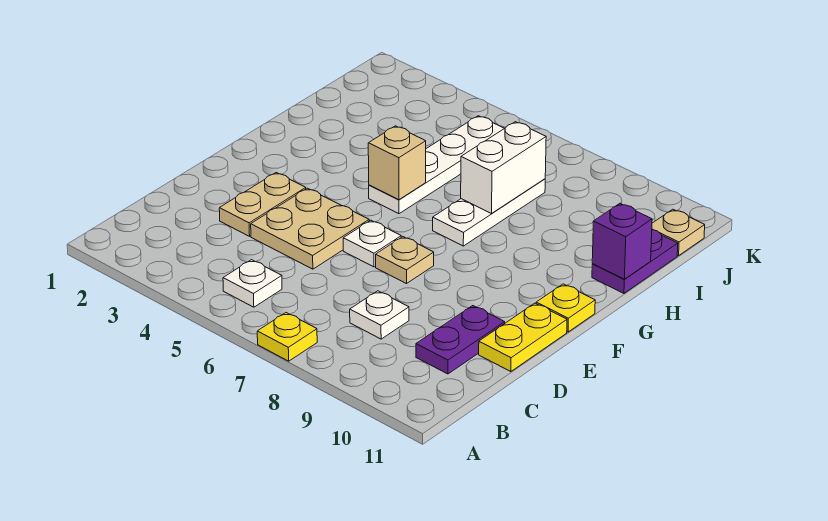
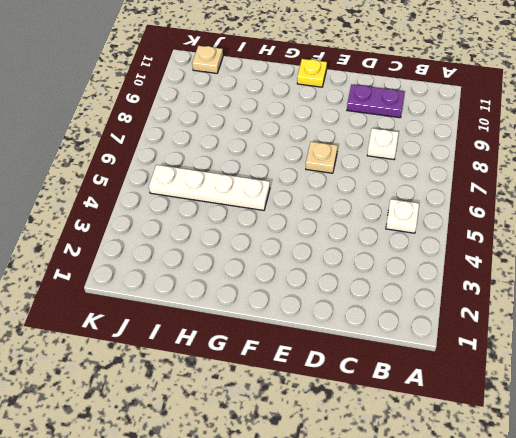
none -> yellow plate A7 level 1
none -> tan plate D3:E3 level 1
none -> tan plate D4:E5 level 1

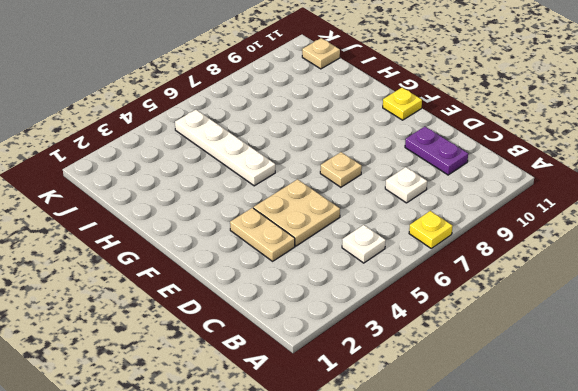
none -> yellow plate D11:E11 level 1
none -> white plate E6 level 1
none -> white plate G7:I7 level 1

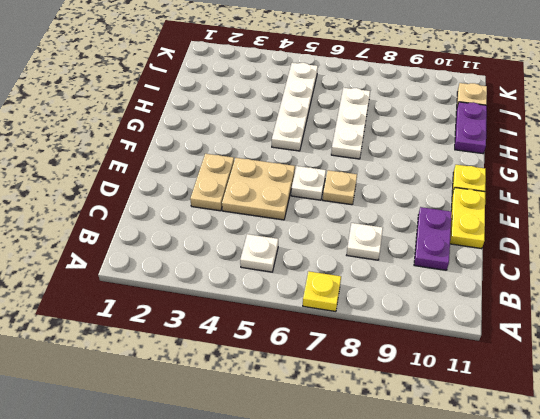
none -> tan brick G5 level 2
none -> white brick H7:I7 level 2
none -> purple brick H11 level 2

